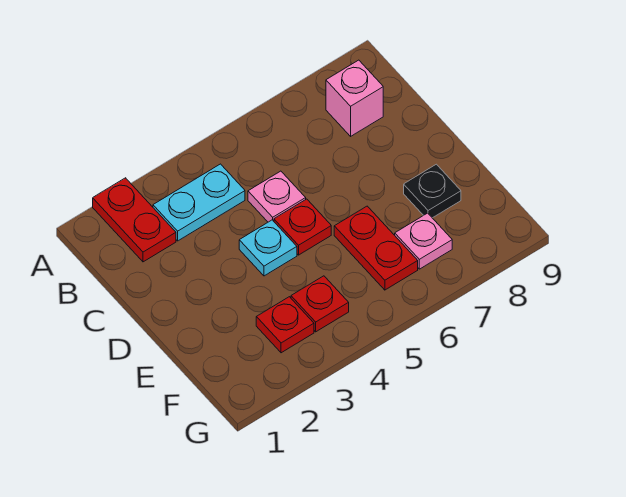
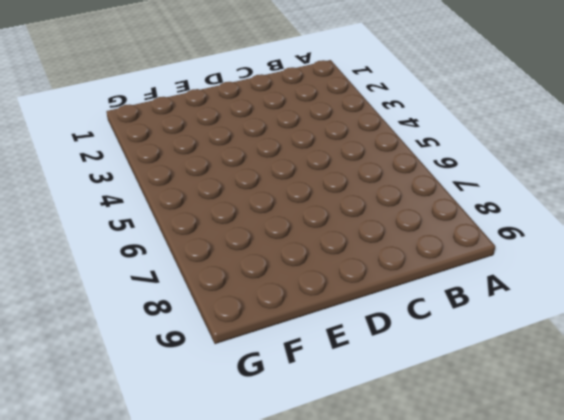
none -> red plate A2:B2 level 1
none -> cyan plate B3:B4 level 1

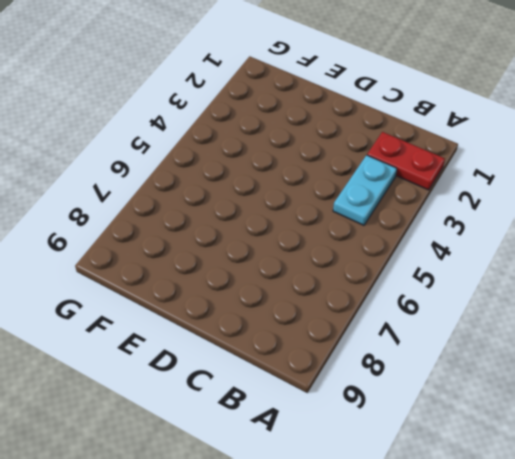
none -> pink brick B8 level 1
none -> pink plate C5 level 1

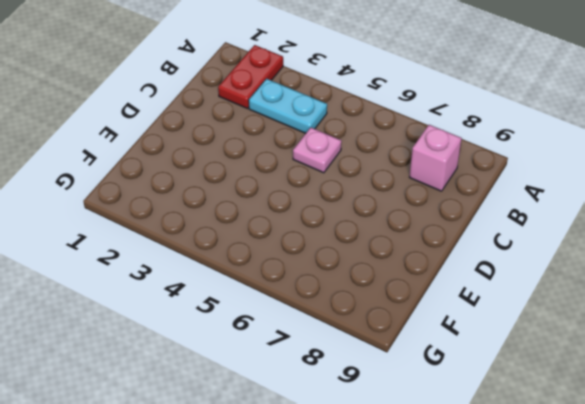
none -> cyan plate D4 level 1
none -> red plate D5 level 1

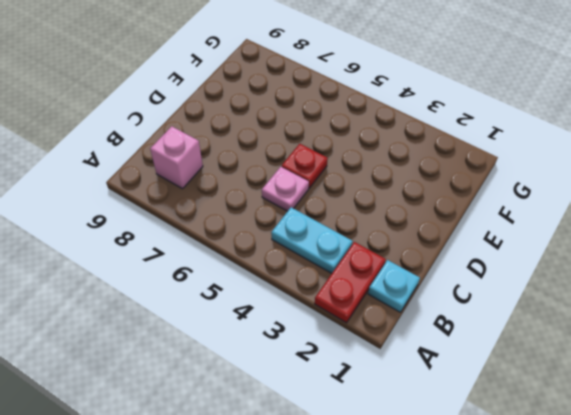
cyan plate B1 level 1 -> cyan plate D4 level 1
none -> red plate E6:F6 level 1
none -> black plate E8 level 1

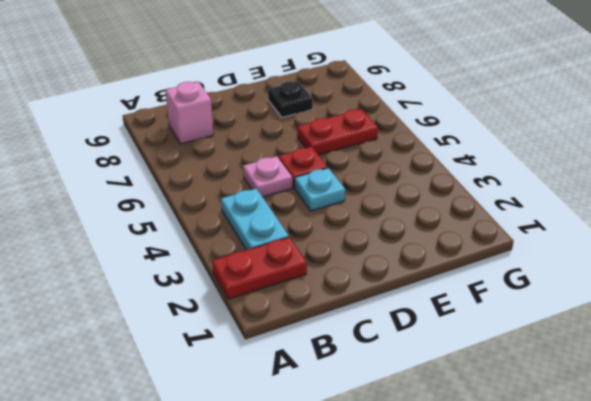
none -> red plate F3 level 1
none -> red plate F4 level 1

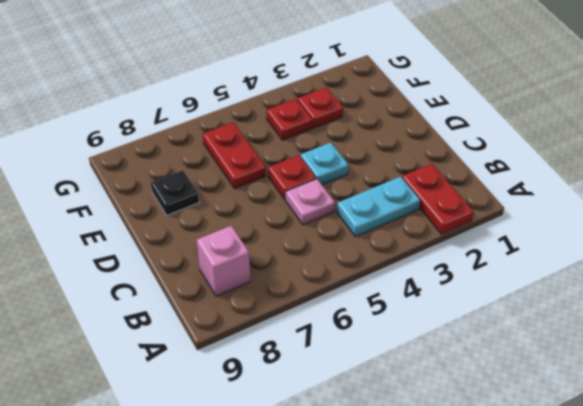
none -> pink plate F7 level 1

